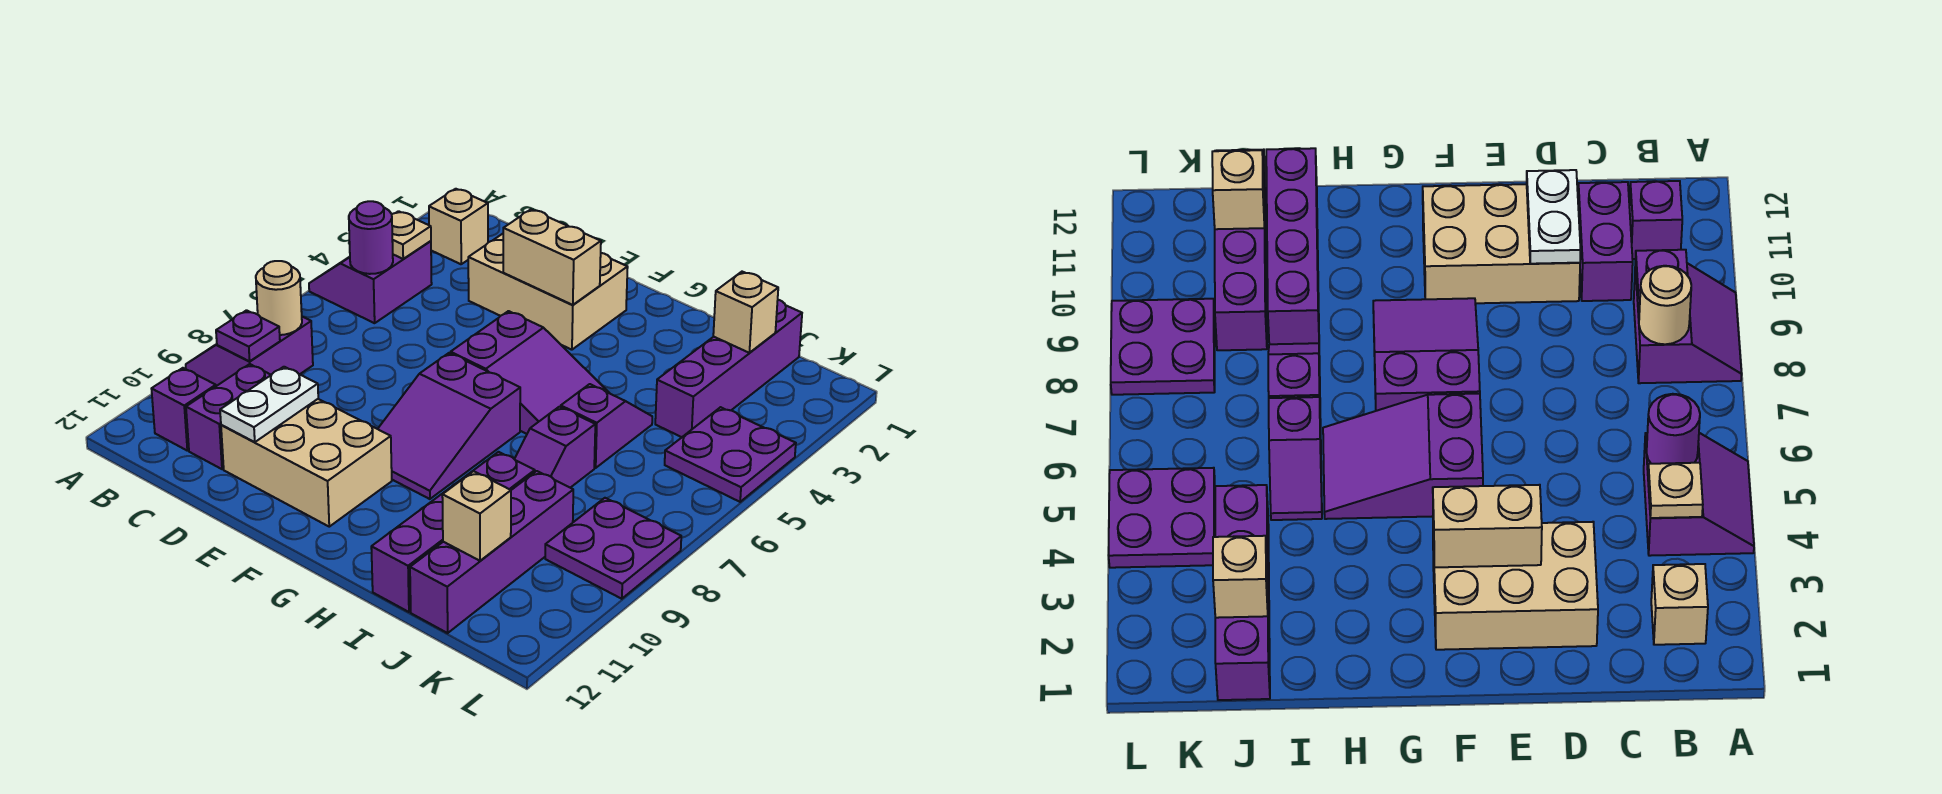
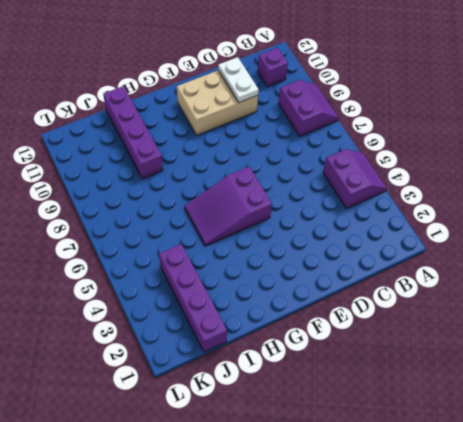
none -> tan brick B2 level 1
none -> purple brick C10:C11 level 1
none -> tan brick D2:F3 level 1

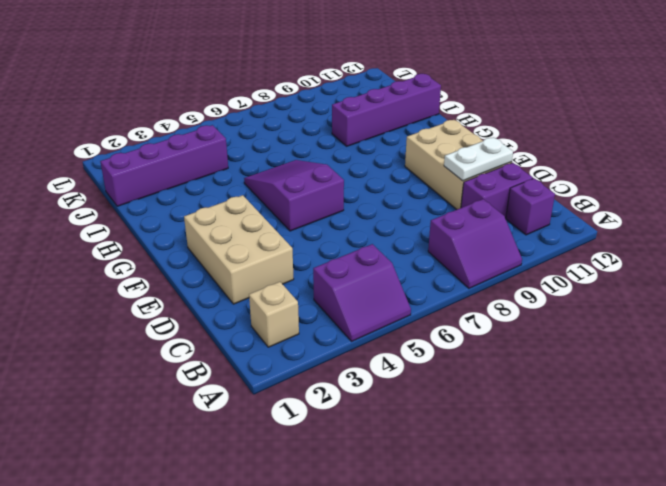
none -> purple slope F7:G9 level 1 top 7
none -> purple slope I5:I6 level 1 top 6
none -> purple slope I7:I8 level 1 top 7

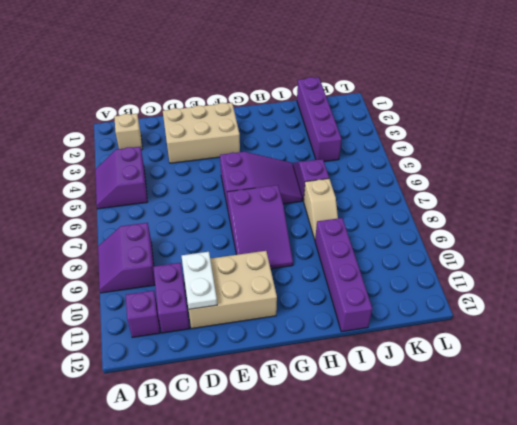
tan slope I7:I8 level 1 top 7 -> purple slope I7:I8 level 1 top 7
none -> purple brick J9:J12 level 1
none -> purple plate K4:L5 level 1
none -> purple plate K8:L9 level 1

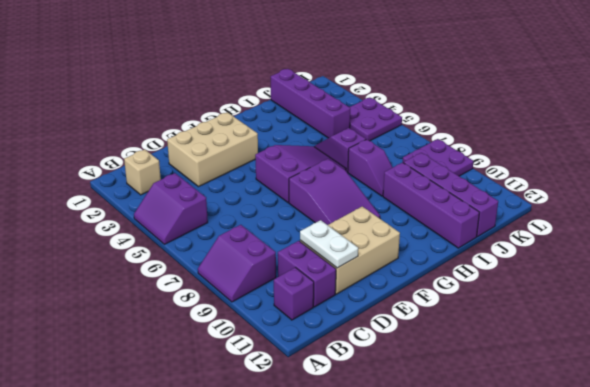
none -> tan plate B4 level 2
none -> purple round brick B5 level 2
none -> tan round brick B8 level 2

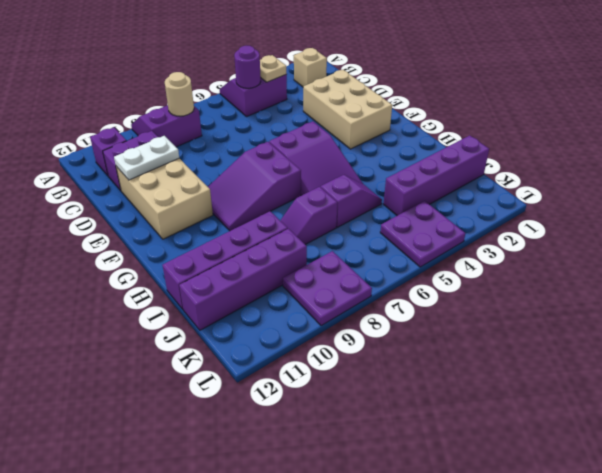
none -> purple plate B9 level 2
none -> tan brick E3:F3 level 2
none -> tan brick J2 level 2

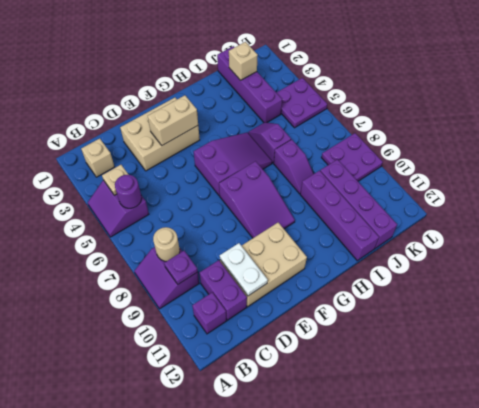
none -> tan brick J11 level 2

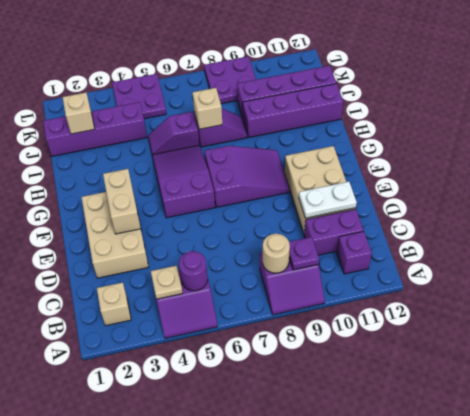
tan brick I7 level 2 -> tan brick J11 level 2

